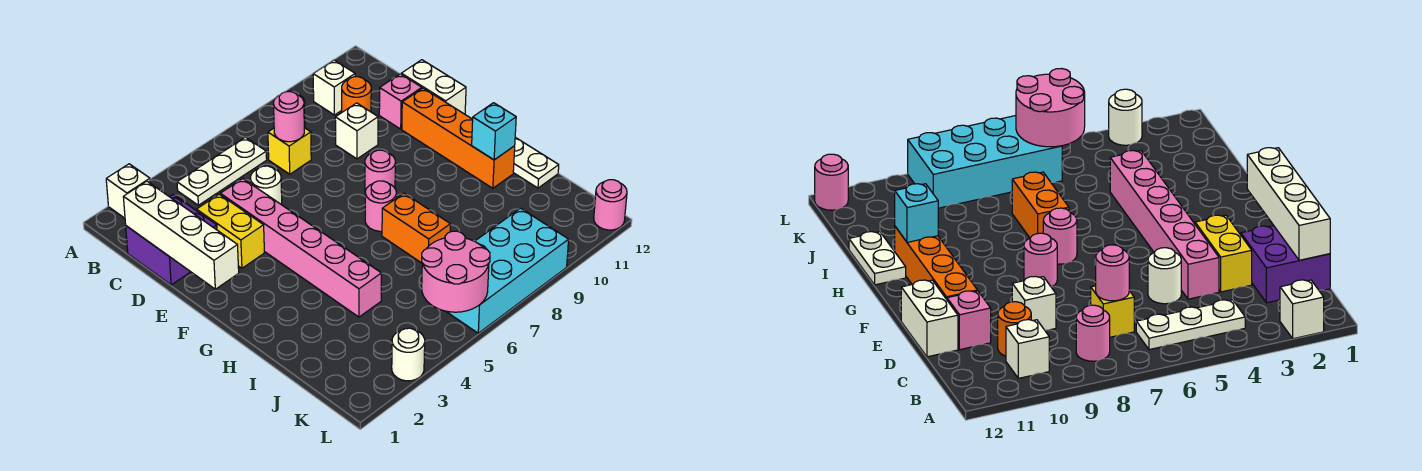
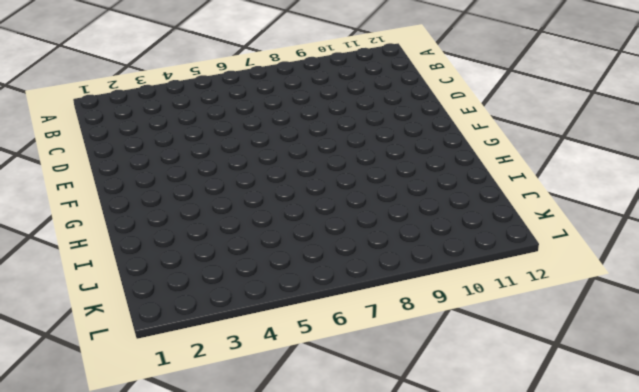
none -> white brick A2 level 1
none -> white plate B4:B6 level 1
none -> pink round brick B8 level 1

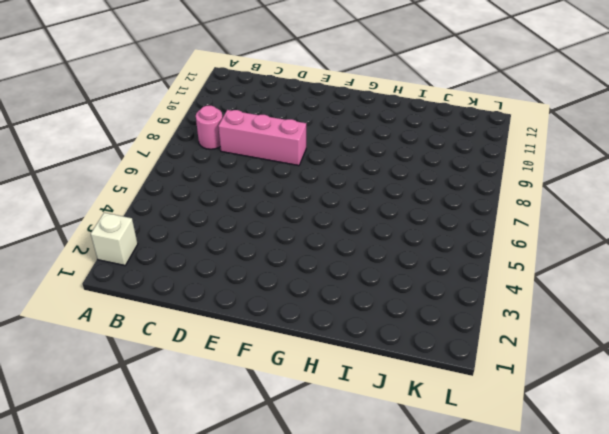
pink brick C8:E8 level 1 -> none
none -> white plate B4:B6 level 1
none -> white brick B10 level 1
none -> purple brick C1:D2 level 1

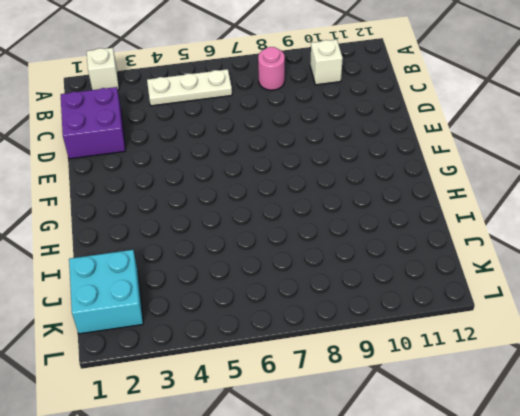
cyan brick J1:K2 level 1 -> none
none -> yellow brick C7 level 1
none -> orange round brick C10 level 1
none -> yellow brick D3:E3 level 1

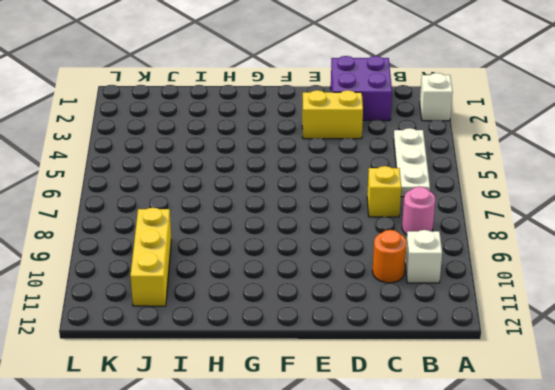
yellow brick J9:J11 level 1 -> none
none -> pink brick D4:I4 level 1
none -> white round brick D5 level 1
none -> white brick D9 level 1

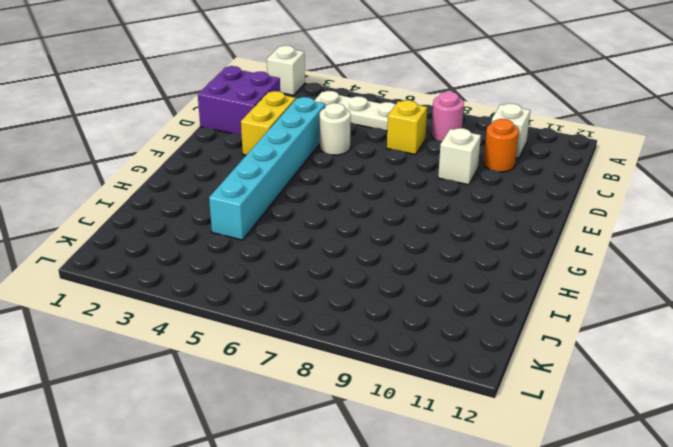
cyan brick D4:I4 level 1 -> pink brick D4:I4 level 1
none -> pink brick D11 level 1
none -> white brick D12:E12 level 1
none -> orange brick E11:H11 level 1

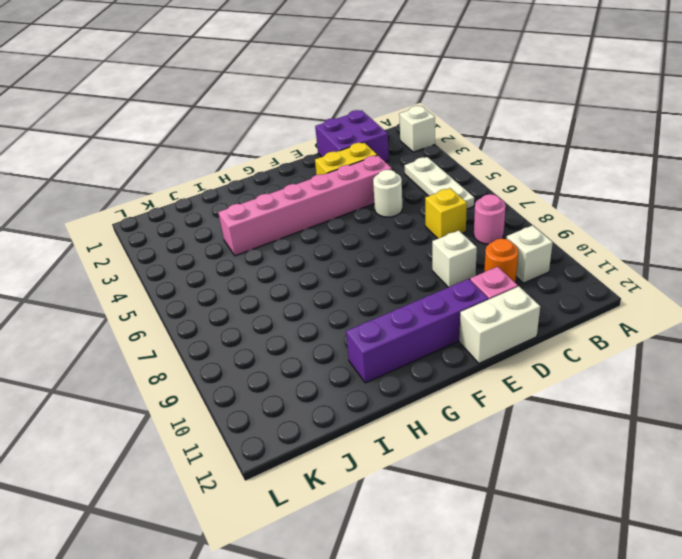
purple brick E11:H11 level 1 -> orange brick E11:H11 level 1
none -> pink round brick F8 level 1
none -> pink round brick G7 level 1
none -> orange brick H7:I7 level 1

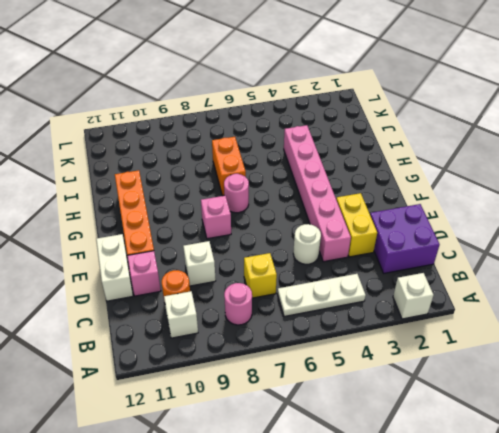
pink brick F8 level 1 -> pink round brick F8 level 1
none -> white plate H12:I12 level 1
none -> cyan brick K6:L9 level 1
none -> white round brick L3 level 1

